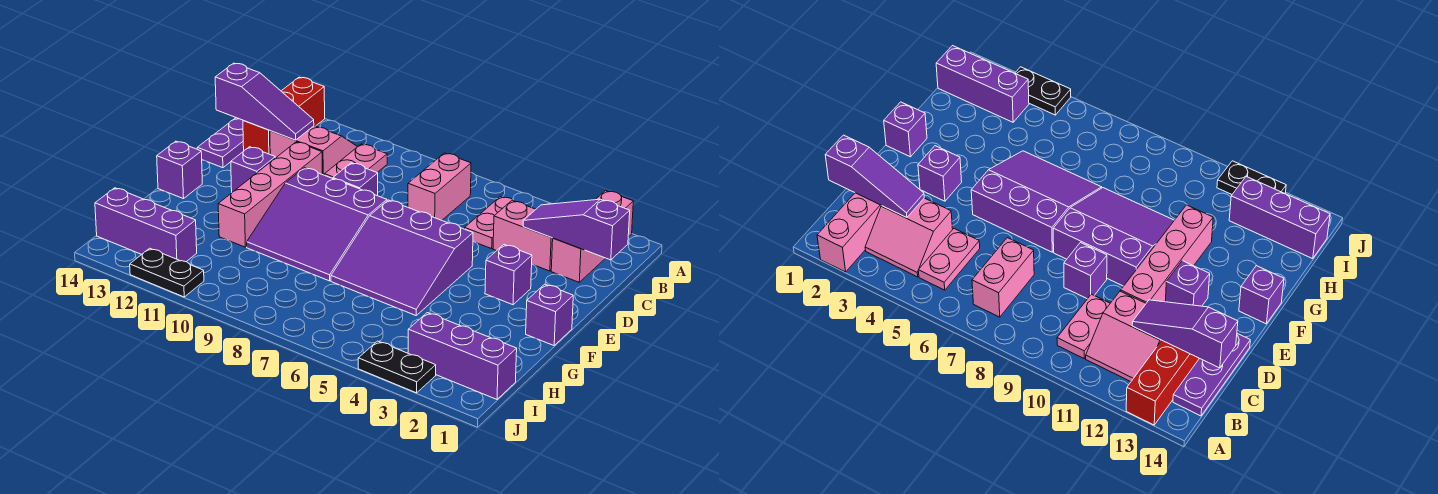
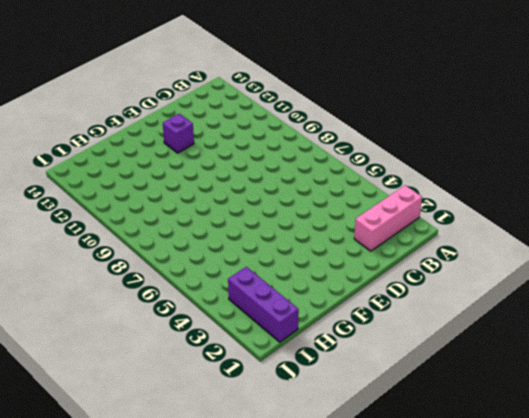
none -> red brick A13:C13 level 1
none -> pink slope B3:C4 level 1 top C
none -> pink plate B5:C5 level 1

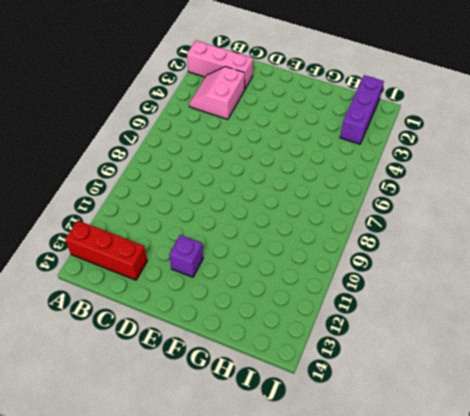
none -> pink plate B5:C5 level 1
none -> pink brick B7:C7 level 1
none -> pink plate B10:C10 level 1

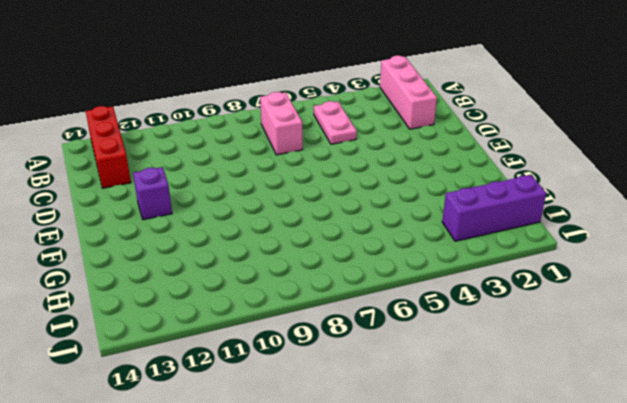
none -> pink slope B3:C4 level 1 top C
none -> pink plate B10:C10 level 1
none -> pink slope B11:C12 level 1 top C

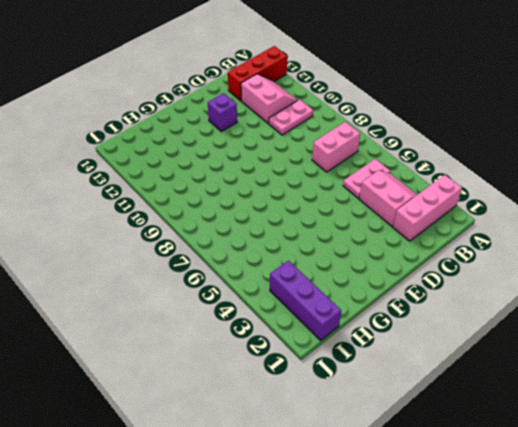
none -> purple plate B14:D14 level 1
none -> purple brick D9 level 1
none -> pink brick D11:G11 level 1

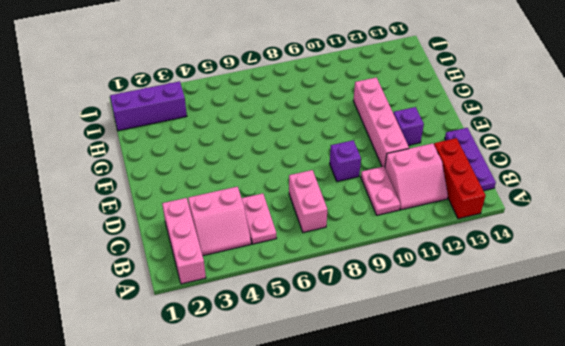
none -> purple brick E3 level 1
none -> purple slope E5:G7 level 1 top E
none -> purple slope E8:G10 level 1 top E

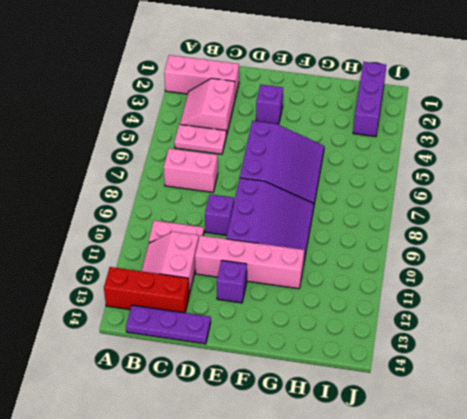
none -> purple brick F1 level 1
none -> purple brick F14 level 1
none -> purple brick I12:I14 level 1

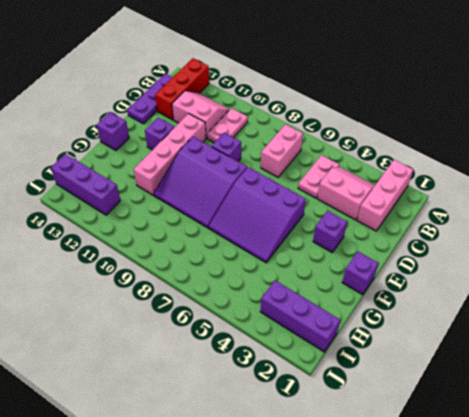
none -> black plate J3:J4 level 1
none -> black plate J11:J12 level 1
none -> purple slope C1:C3 level 2 top 1

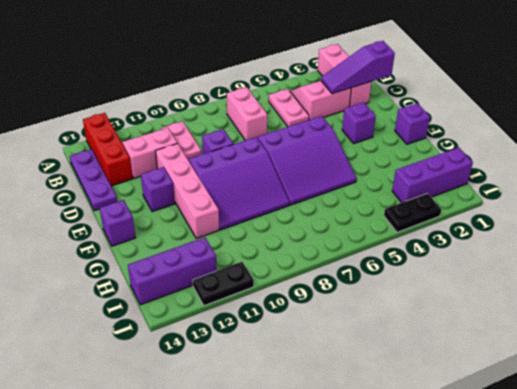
none -> purple slope C12:C14 level 2 top 14

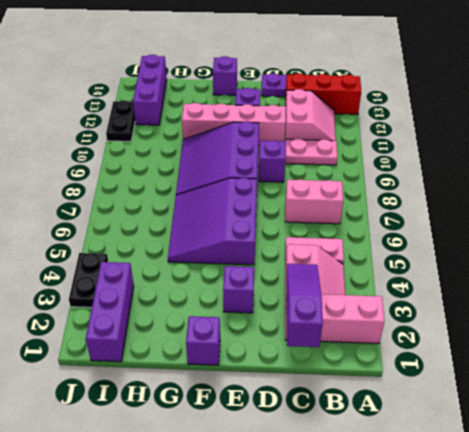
none -> purple slope C12:C14 level 2 top 14

